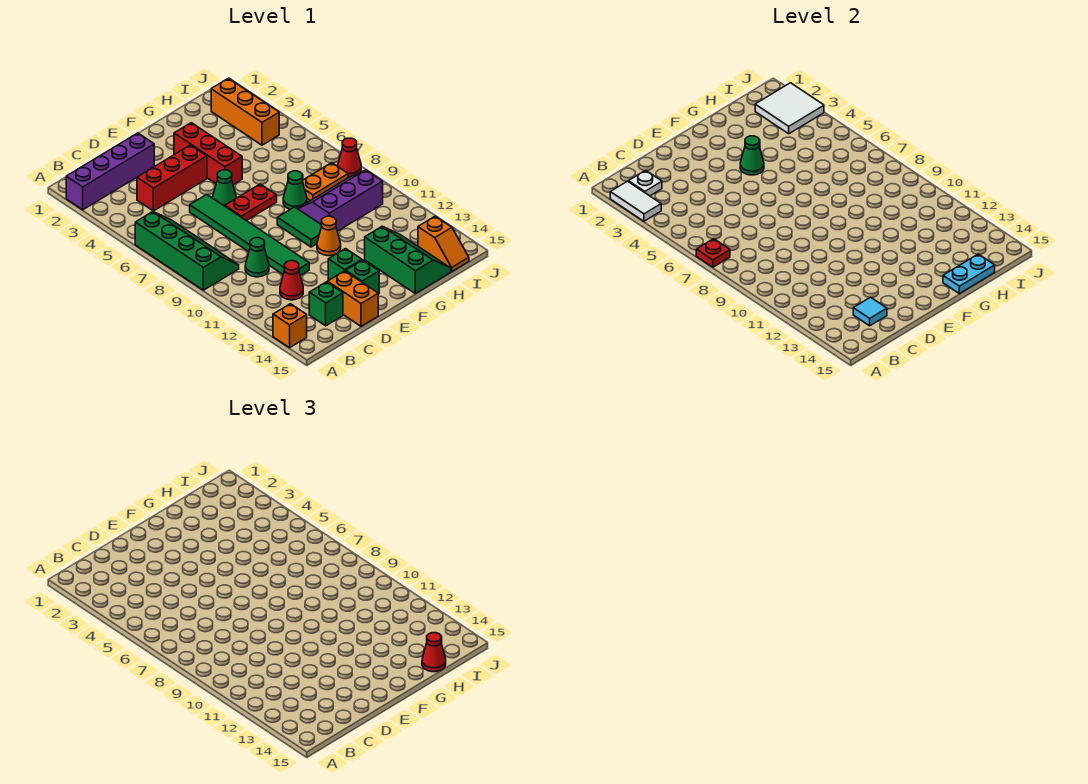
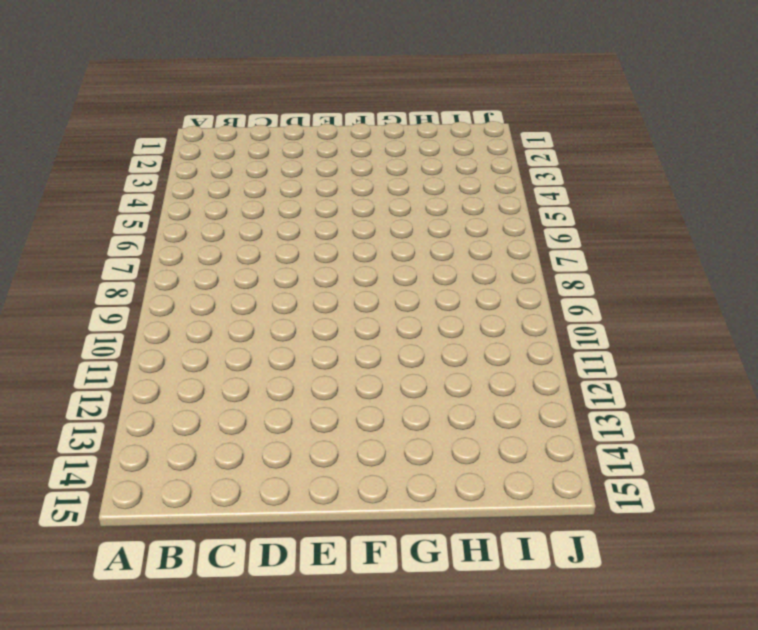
none -> purple brick A2:D2 level 1
none -> green slope A6:B9 level 1 top A
none -> orange brick A14 level 1
none -> red brick C4:E4 level 1

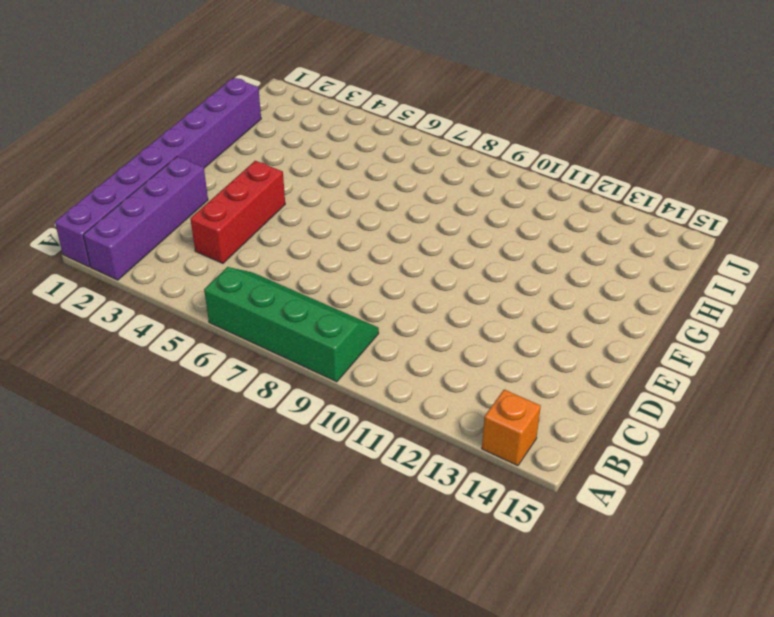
purple brick A1:H1 level 1 -> none
none -> green cone C10 level 1
none -> red cone C12 level 1
none -> green brick C14 level 1
none -> green tile D6:D11 level 1

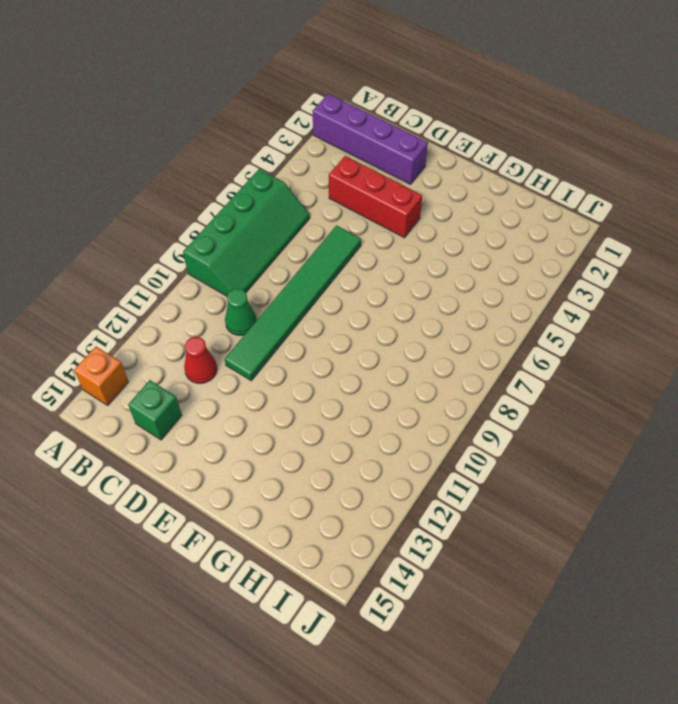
none -> orange brick D14:D15 level 1
none -> green cone E6 level 1
none -> red plate E7:F7 level 1
none -> green brick E13 level 1

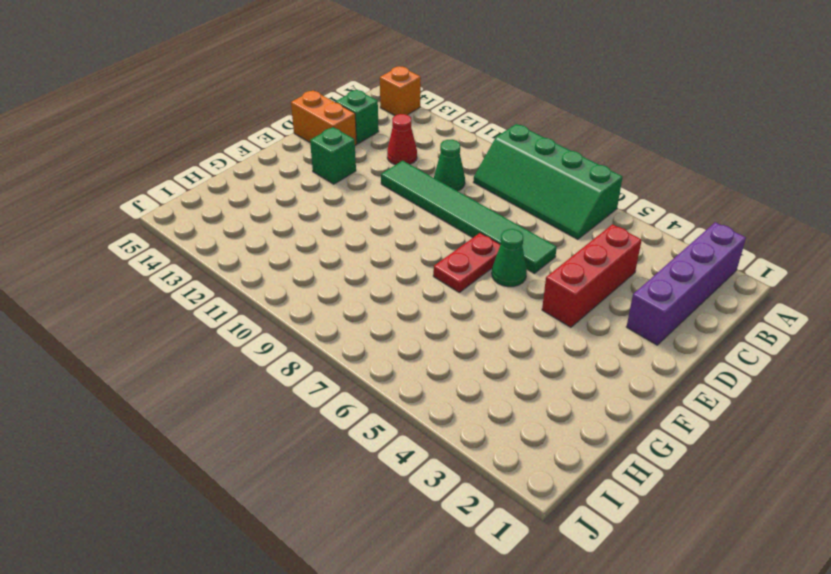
none -> green brick E14 level 1
none -> red brick F3:F5 level 1
none -> green tile F9:F10 level 1
none -> orange cone F11 level 1

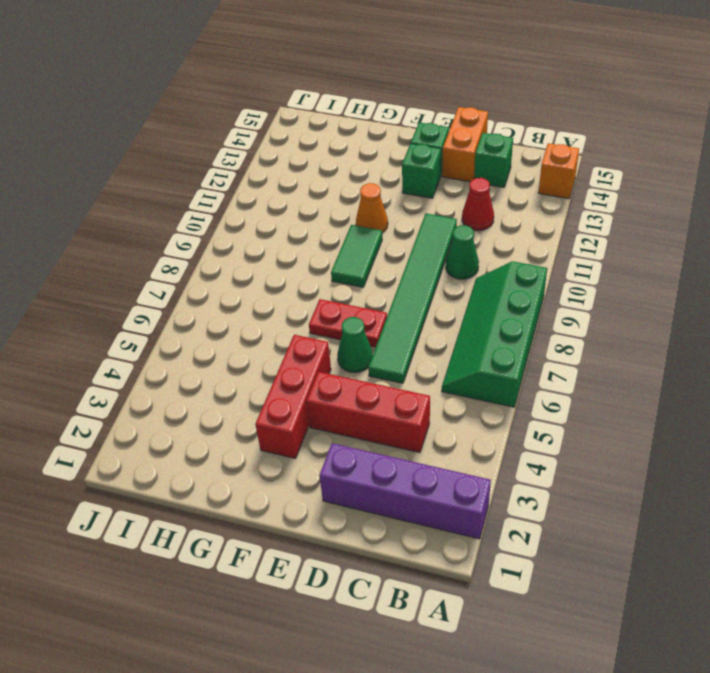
none -> green cone G8 level 1
none -> purple slope G9:I10 level 1 top 10
none -> green slope G13:H15 level 1 top G
none -> orange plate H8:I8 level 1

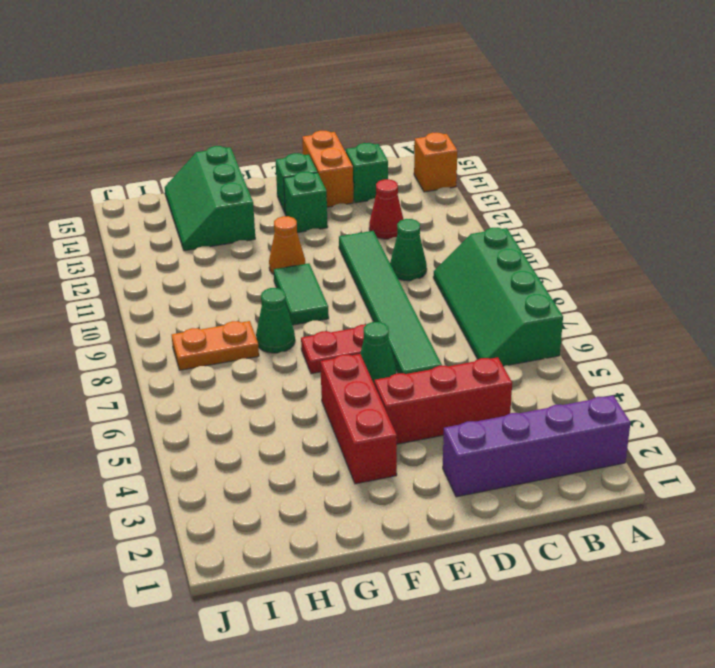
none -> purple slope G9:I10 level 1 top 10
none -> orange brick I2:I4 level 1
none -> orange slope I14:I15 level 1 top 14
none -> red cone J8 level 1

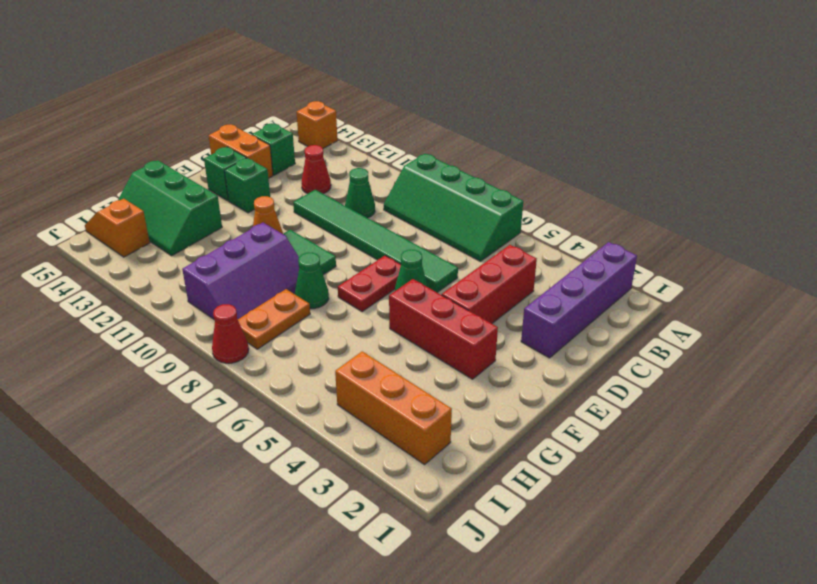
none -> white tile A2:A3 level 2
none -> red plate A7 level 2
none -> white plate B2 level 2
none -> cyan tile C14 level 2

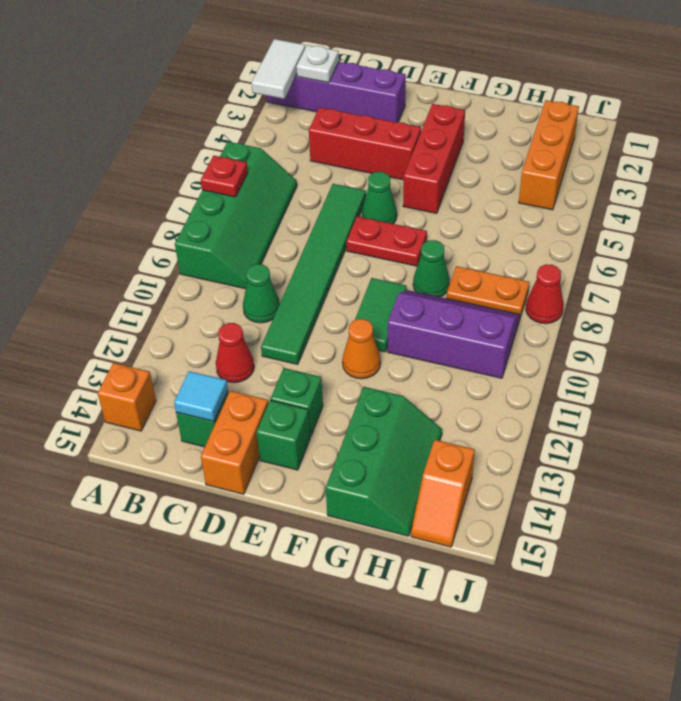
none -> green cone F4 level 2
none -> cyan plate G15:H15 level 2
none -> white tile I2:J3 level 2
none -> red cone H15 level 3

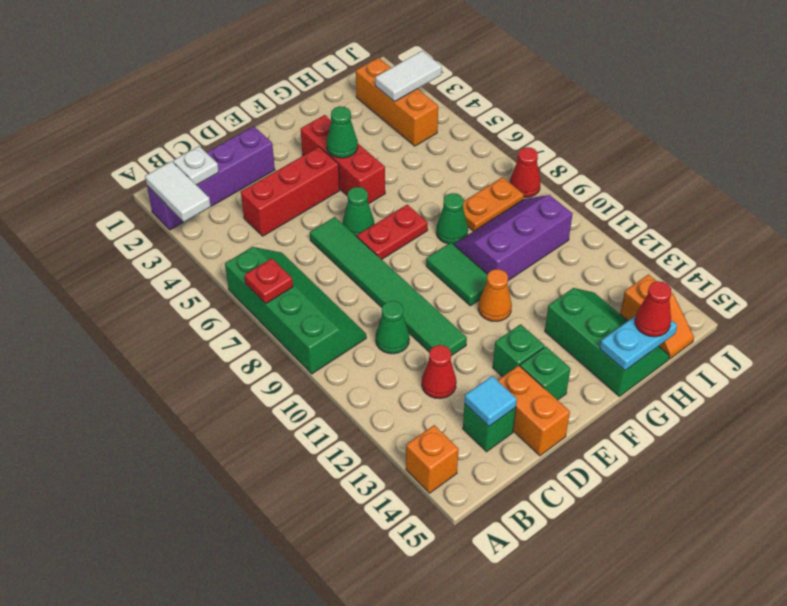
white tile I3:J3 level 2 -> white tile I2:J3 level 2

